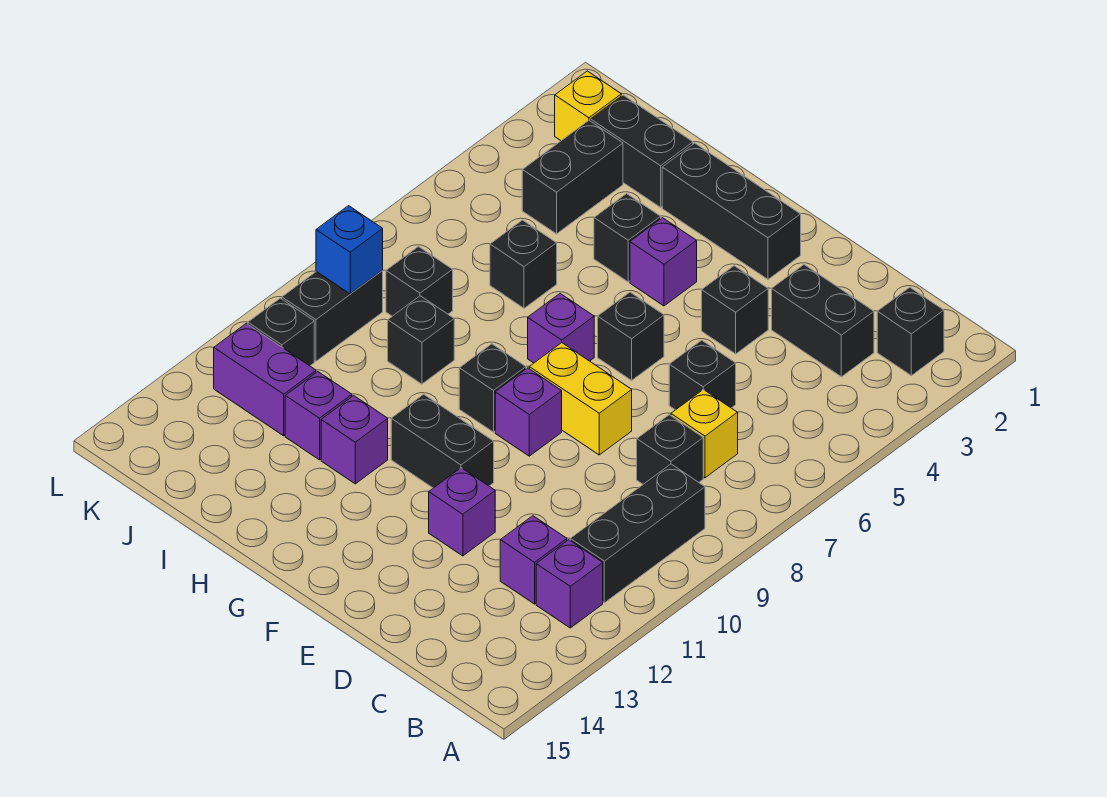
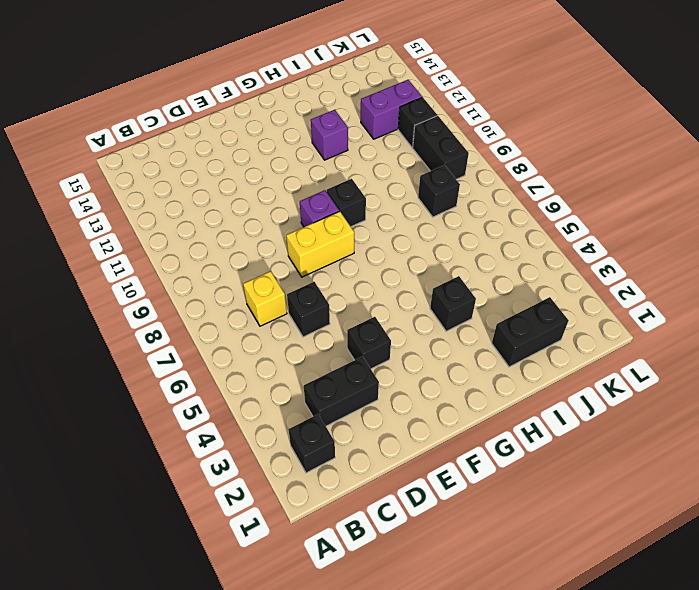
none -> black brick B9:B11 level 1
none -> purple brick B12 level 1
none -> black brick C8 level 1
none -> purple brick C12 level 1

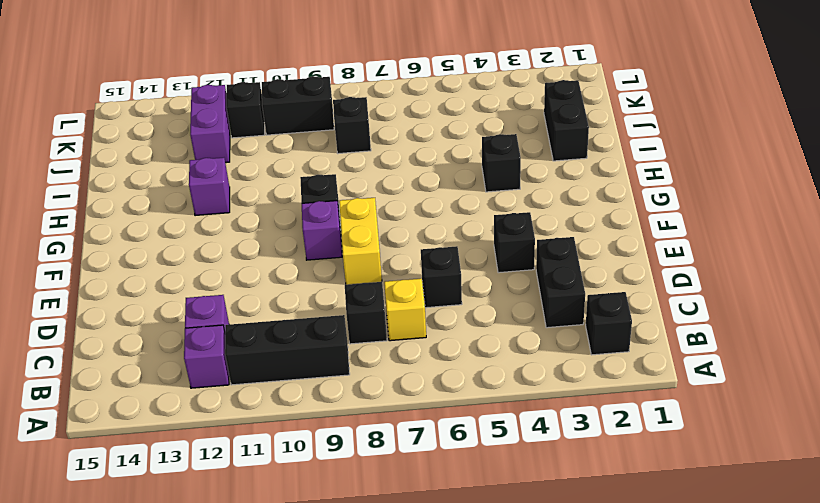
none -> purple brick E12 level 1
none -> black brick F2:H2 level 1
none -> black brick F6 level 1
none -> black brick F11:G11 level 1

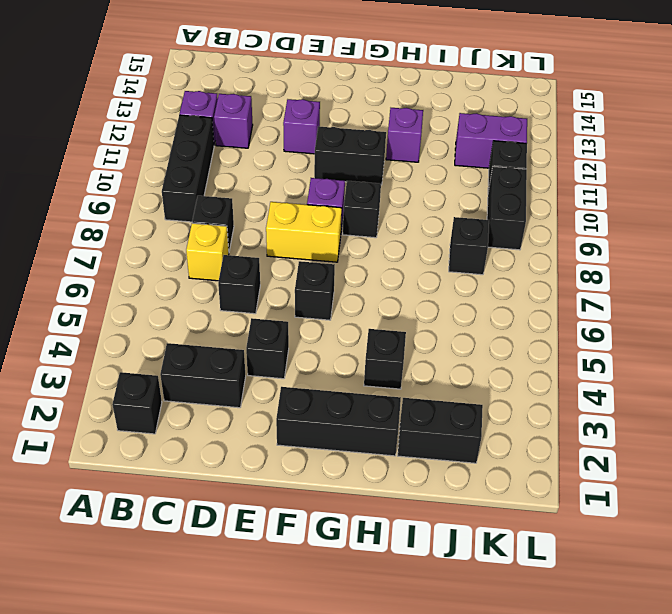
none -> purple brick G4 level 1
none -> purple brick G7 level 1
none -> black brick I6 level 1
none -> black brick I9 level 1

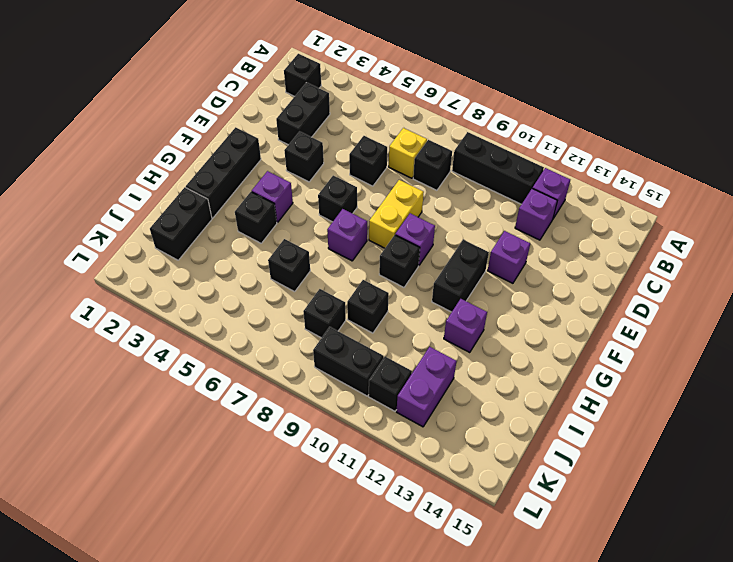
none -> purple brick I12 level 1
none -> black brick J3:J4 level 1
none -> yellow brick K2 level 1
none -> blue brick K9 level 2

